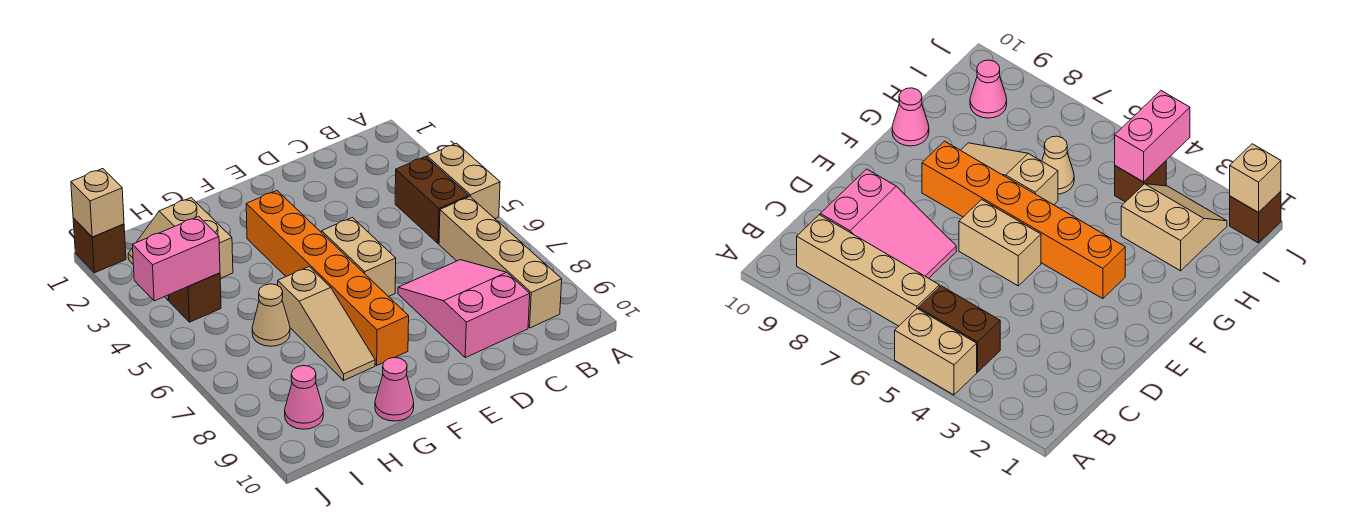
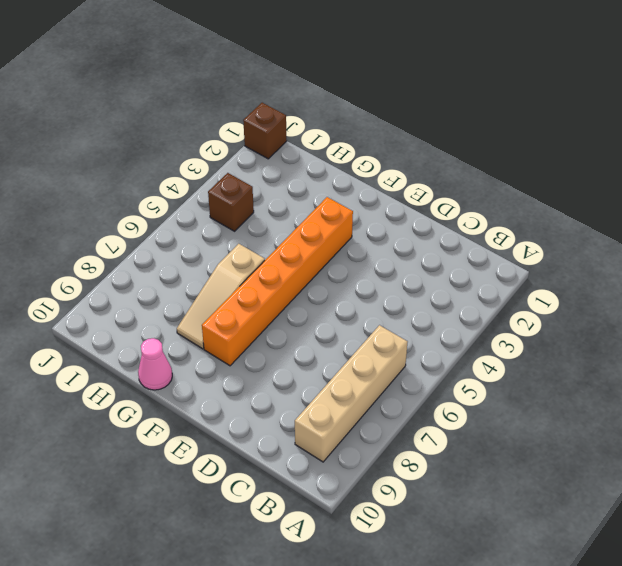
none -> tan brick A4:A5 level 1
none -> brown brick B4:B5 level 1
none -> pink slope C7:D9 level 1 top 9

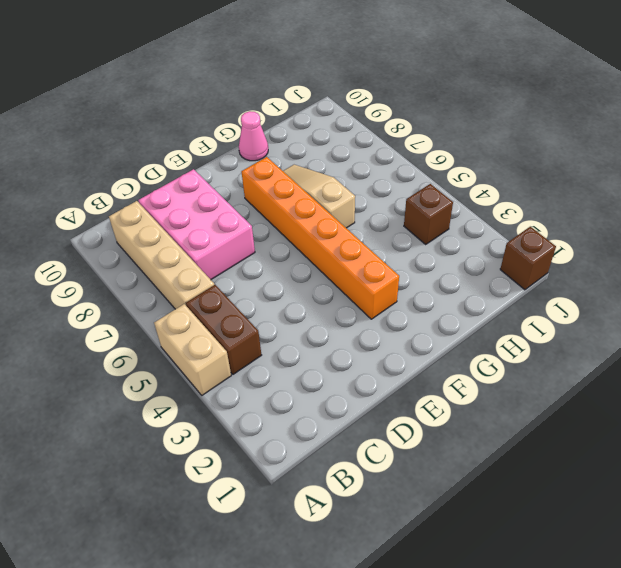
pink brick C7:D9 level 1 -> pink slope C7:D9 level 1 top 9
none -> tan brick E5:E6 level 1
none -> tan slope H2:I3 level 1 top H
none -> tan cone H6 level 1

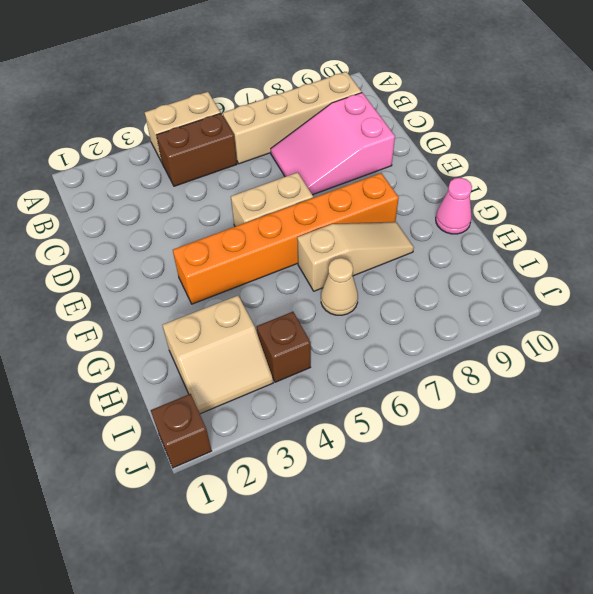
none -> pink cone I9 level 1
none -> pink brick I4:J4 level 2
none -> tan brick J1 level 2

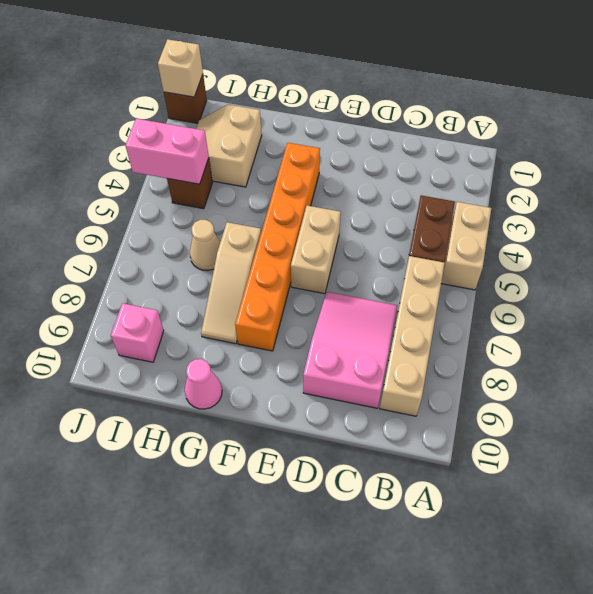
pink brick I9 level 1 -> pink cone I9 level 1

